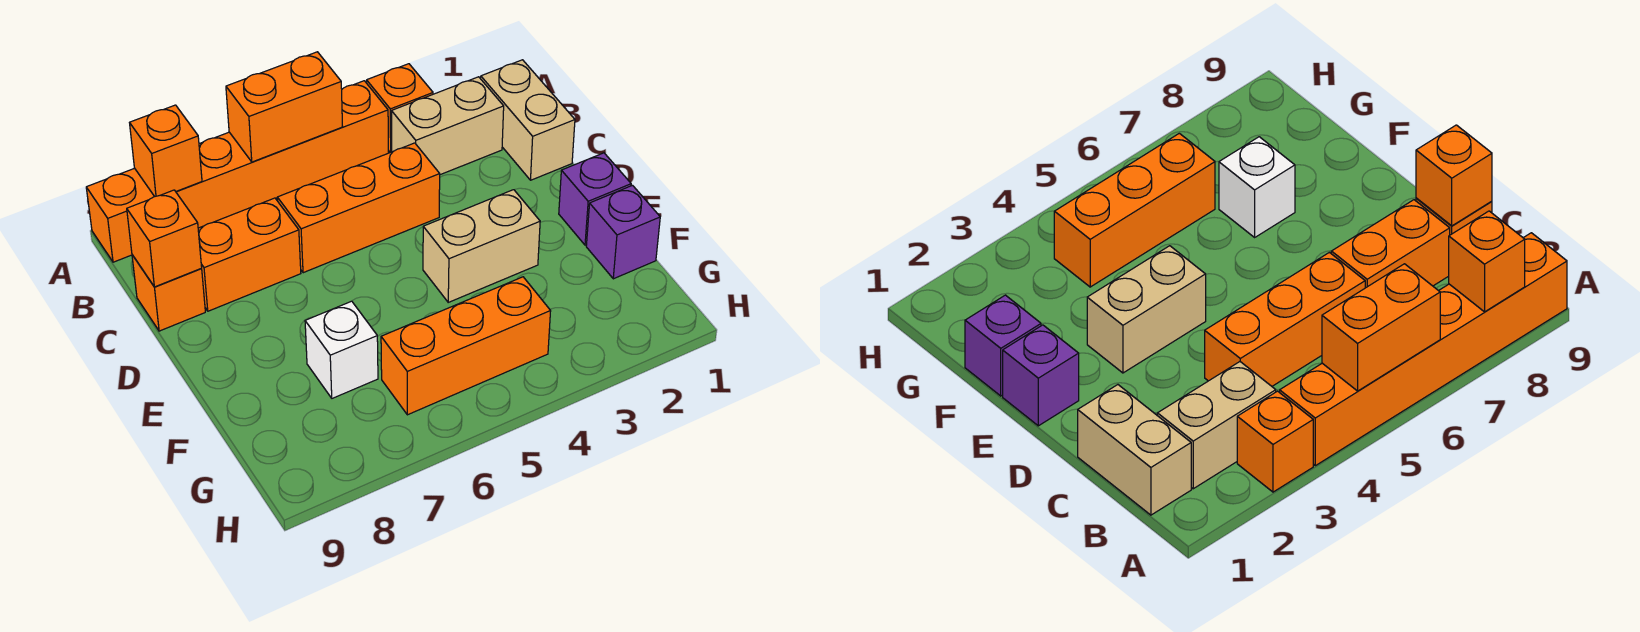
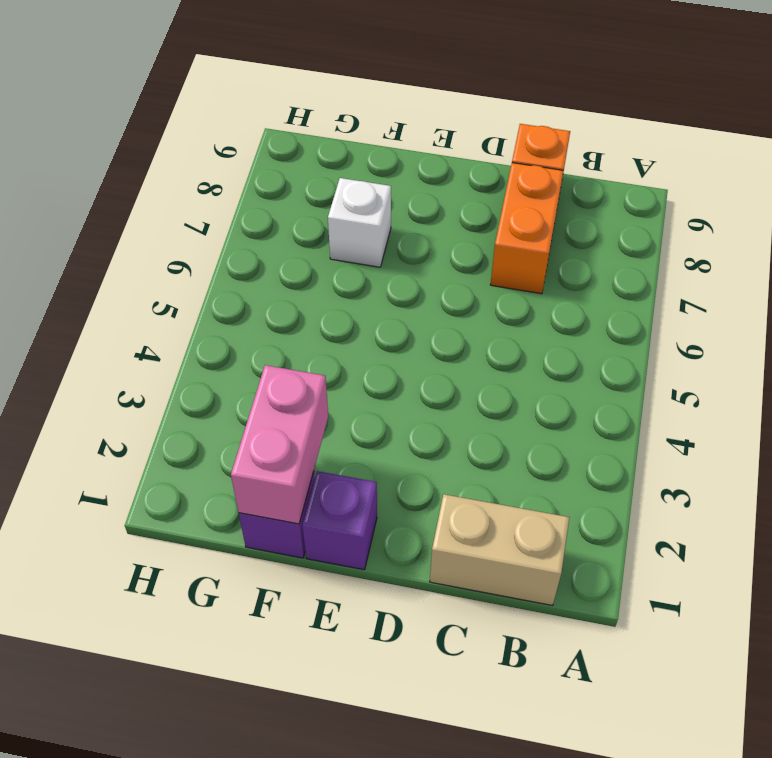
pink brick F1:F2 level 2 -> none
none -> orange brick A3 level 1
none -> orange brick A4:A9 level 1
none -> tan brick B2:B3 level 1

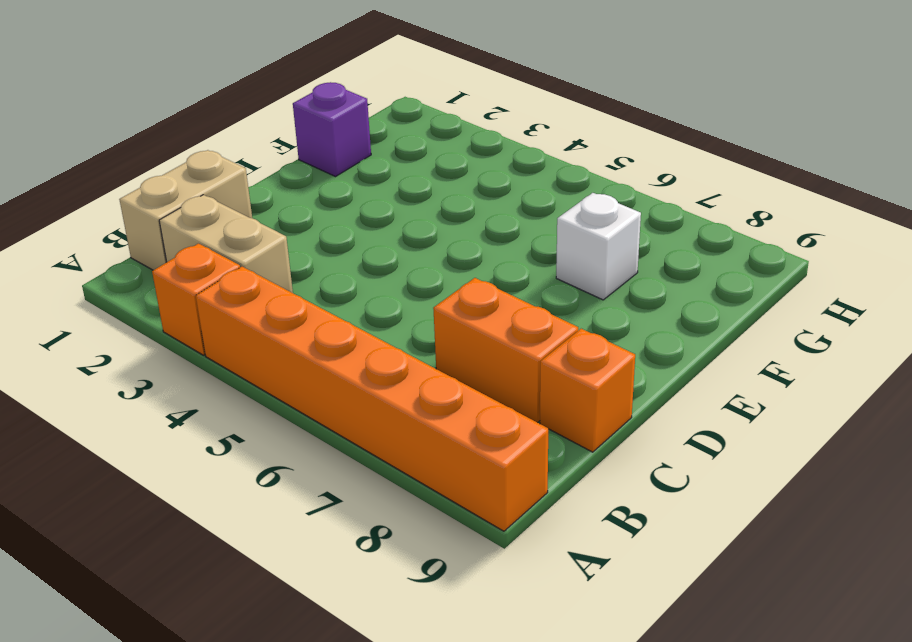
none -> orange brick C4:C6 level 1
none -> purple brick E1 level 1
none -> tan brick E3:E4 level 1

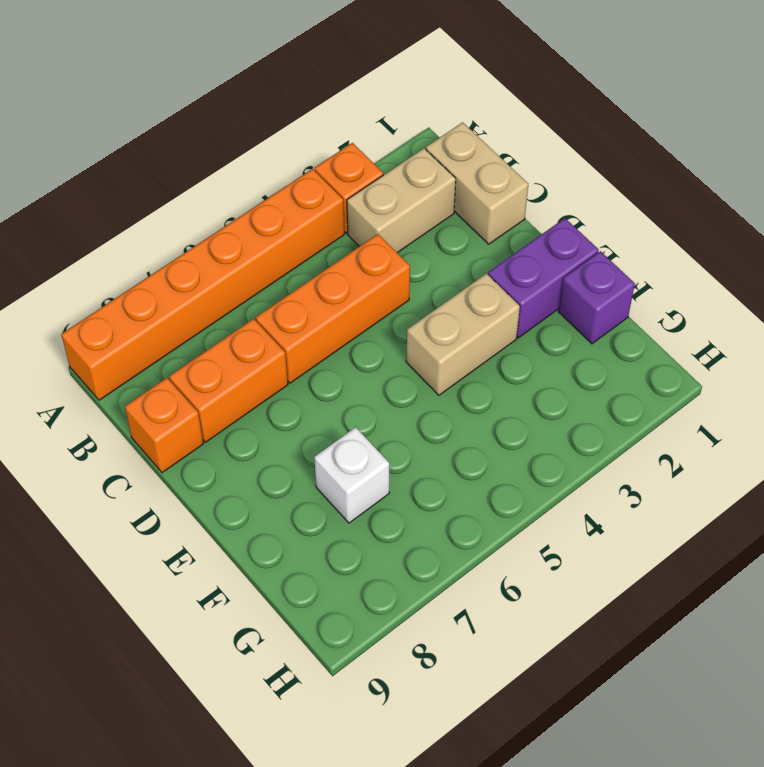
purple brick E1:E2 level 1 -> purple brick E1 level 1
none -> orange brick G4:G6 level 1
none -> orange brick A5:A6 level 2
none -> orange brick A8 level 2

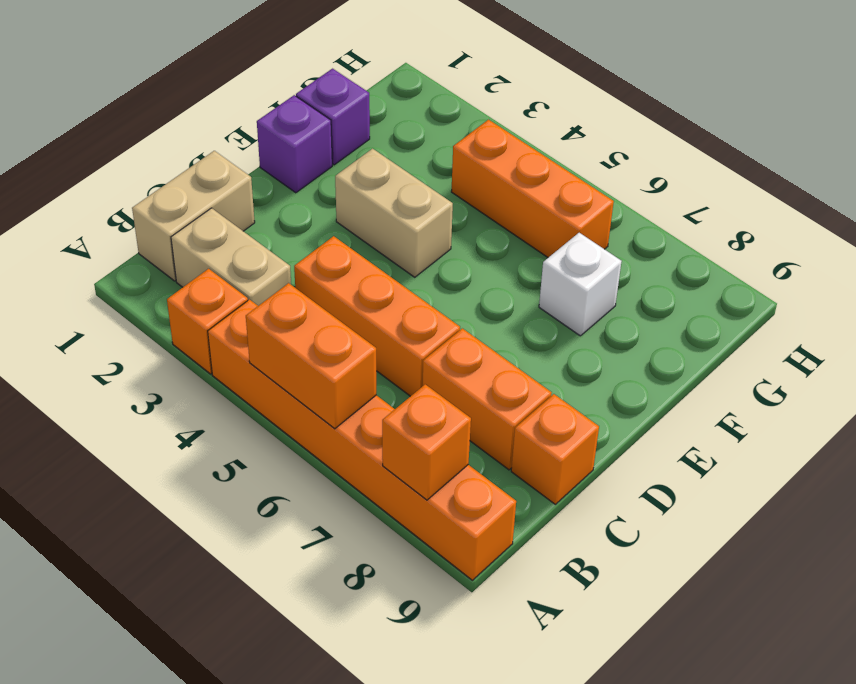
none -> orange brick C9 level 2

